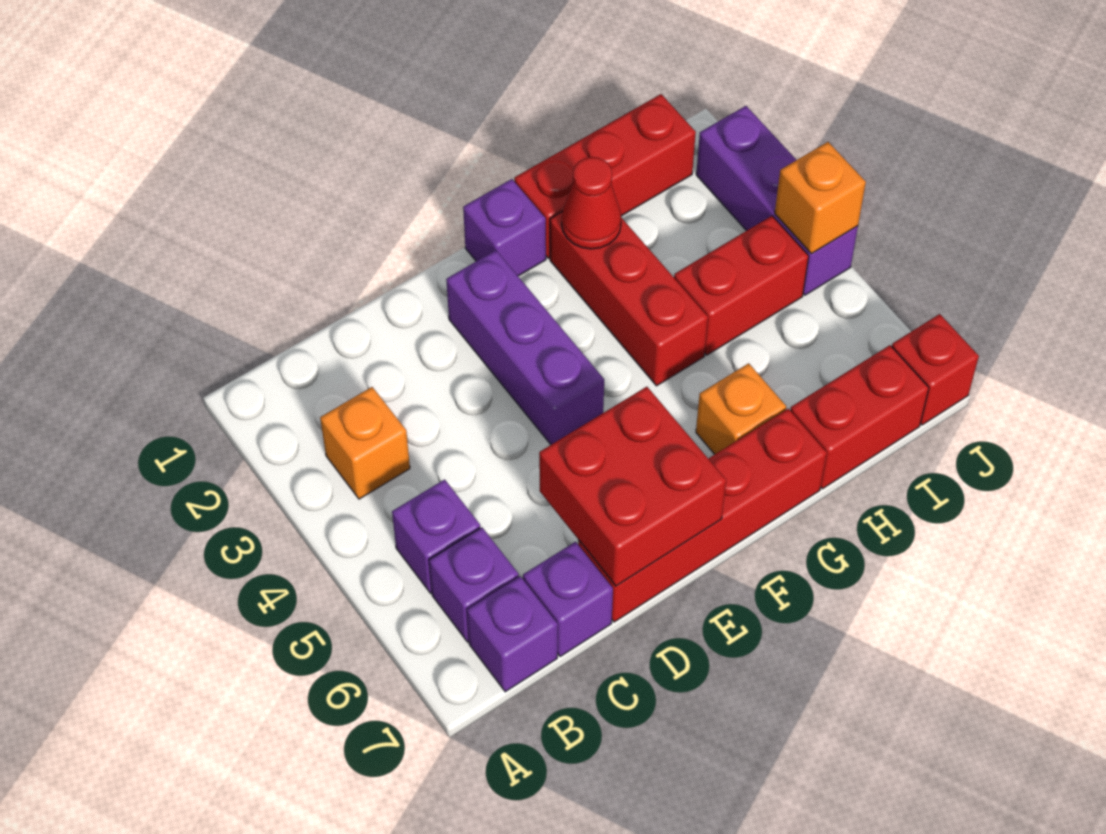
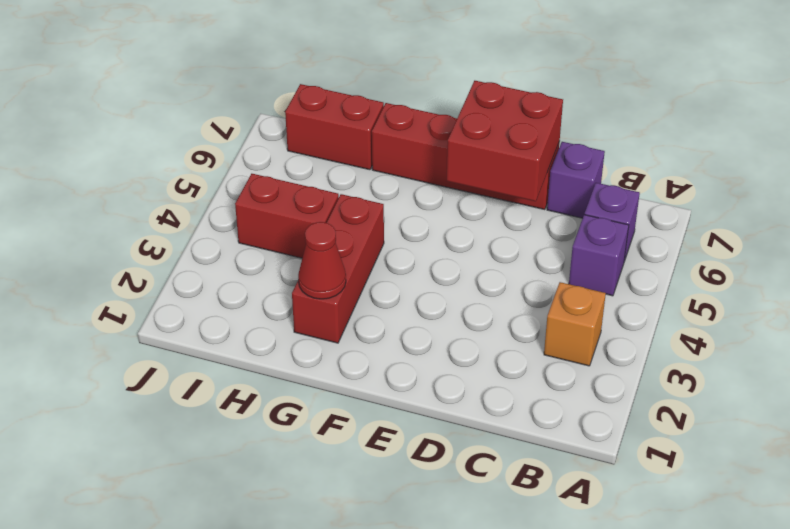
none -> purple brick B7 level 1
none -> purple brick E2:E4 level 1
none -> purple brick F1 level 1

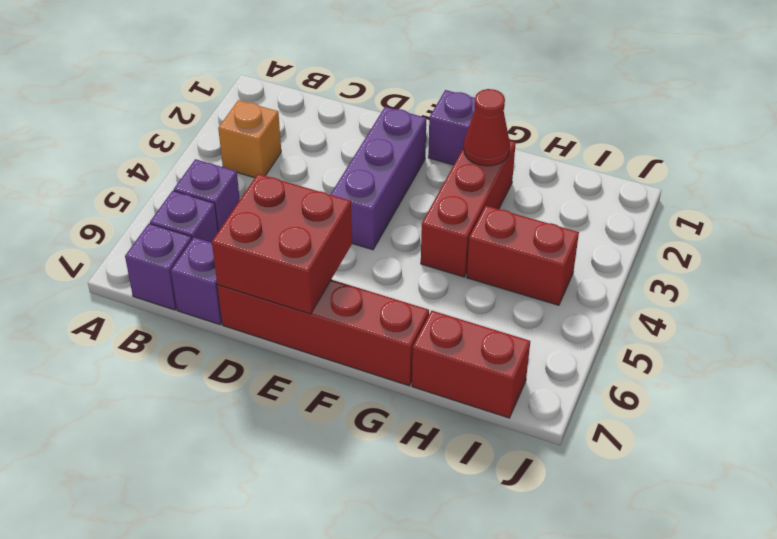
none -> red brick G1:I1 level 1
none -> orange brick G6 level 1
none -> purple brick J2:J4 level 1

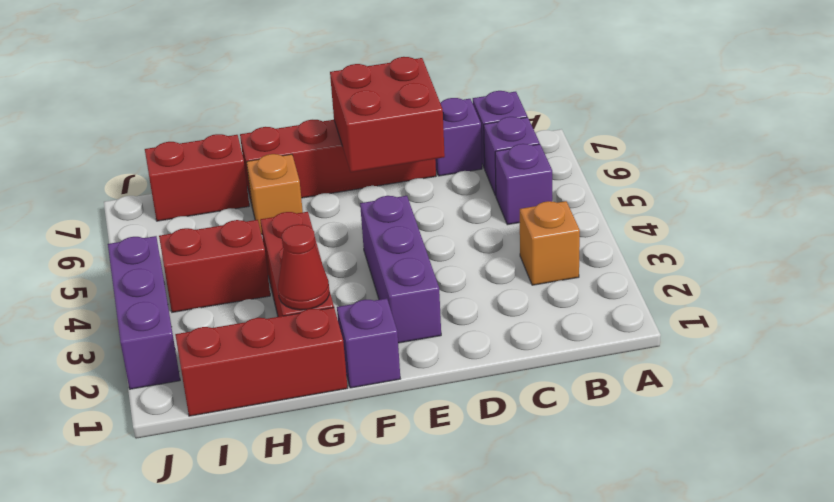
none -> red brick J7 level 1
none -> orange brick J4 level 2

